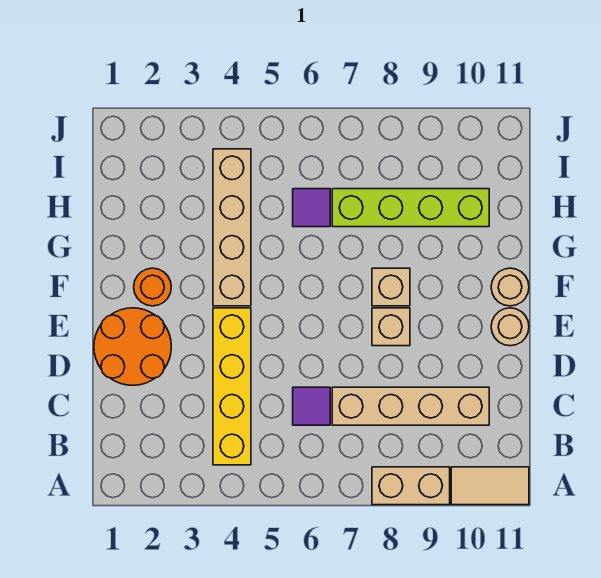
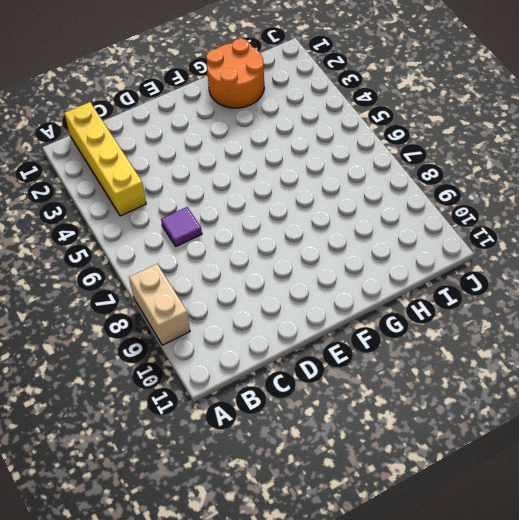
yellow brick B1:B4 level 1 -> yellow brick B4:E4 level 1
orange round brick G1:H2 level 1 -> orange round brick D1:E2 level 1
none -> tan tile A10:A11 level 1
none -> tan brick C7:C10 level 1
none -> tan brick E8 level 1

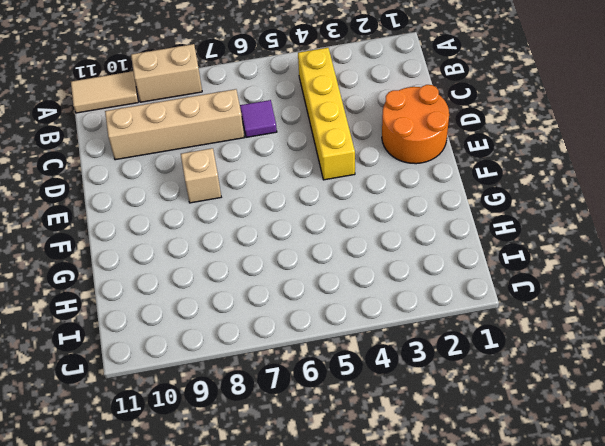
none -> tan round brick E11 level 1
none -> orange round brick F2 level 1
none -> tan brick F4:I4 level 1

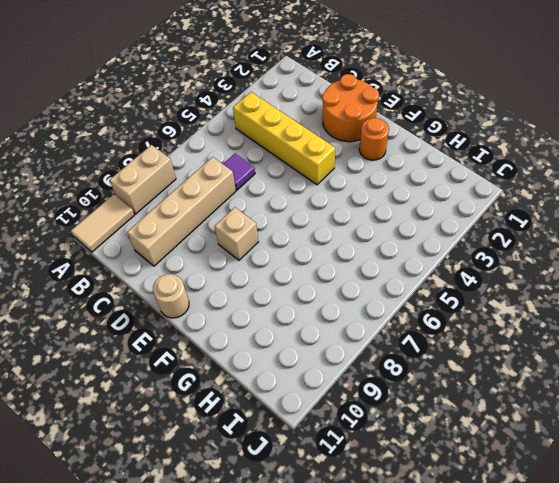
none -> tan brick F4:I4 level 1
none -> tan brick F8 level 1
none -> tan round brick F11 level 1

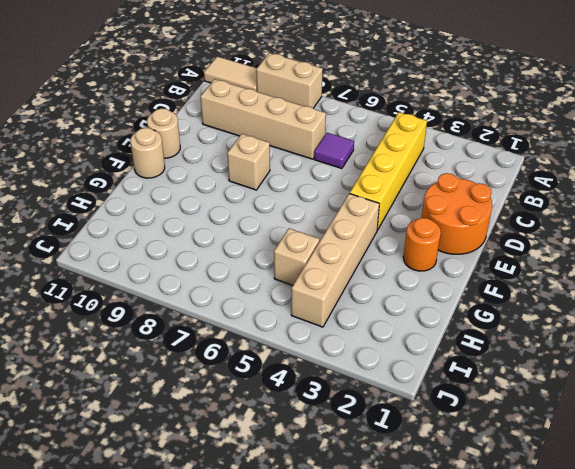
tan brick H5 level 1 -> tan brick F8 level 1
none -> purple tile H6 level 1
none -> lime brick H7:H10 level 1

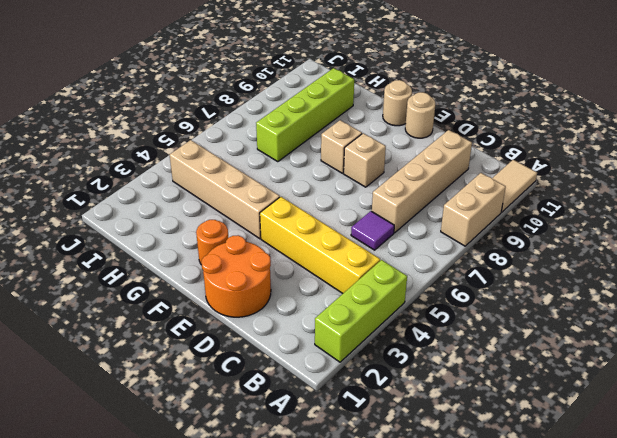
lime brick A2:A4 level 1 -> none
none -> purple tile H6 level 1

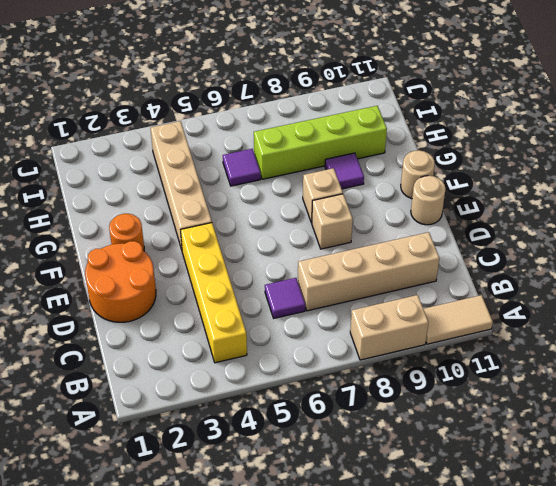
purple tile G9 level 1 -> none

